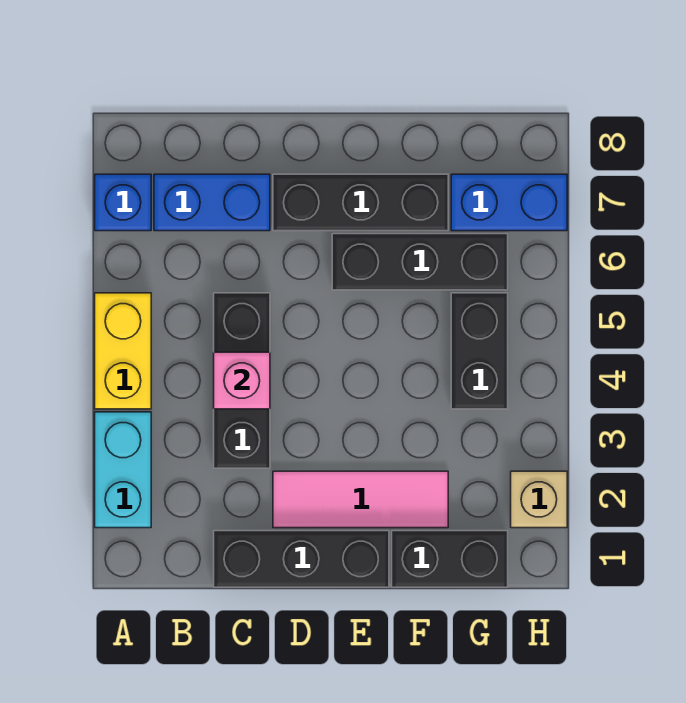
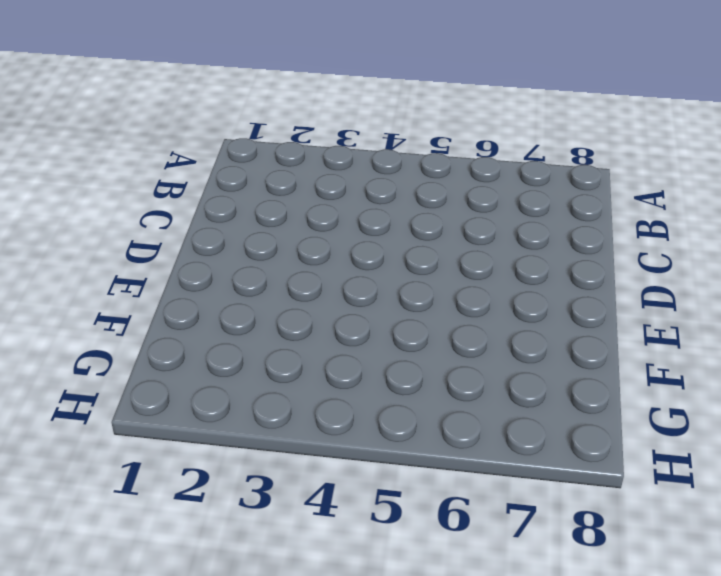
none -> cyan brick A2:A3 level 1
none -> yellow brick A4:A5 level 1
none -> blue brick A7 level 1

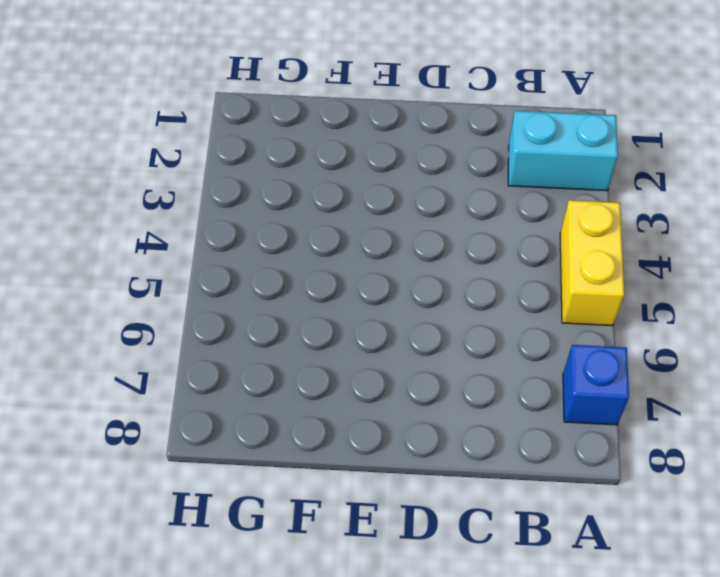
cyan brick A2:B2 level 1 -> cyan brick A2:A3 level 1
none -> blue brick B7:C7 level 1
none -> black brick C1:E1 level 1
none -> black brick C3:C5 level 1

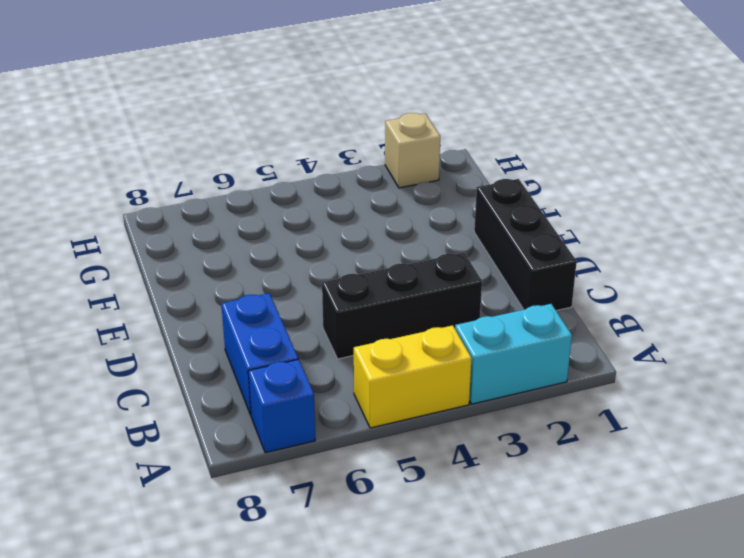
none -> pink tile D2:F2 level 1
none -> black brick D7:F7 level 1
none -> black brick E6:G6 level 1

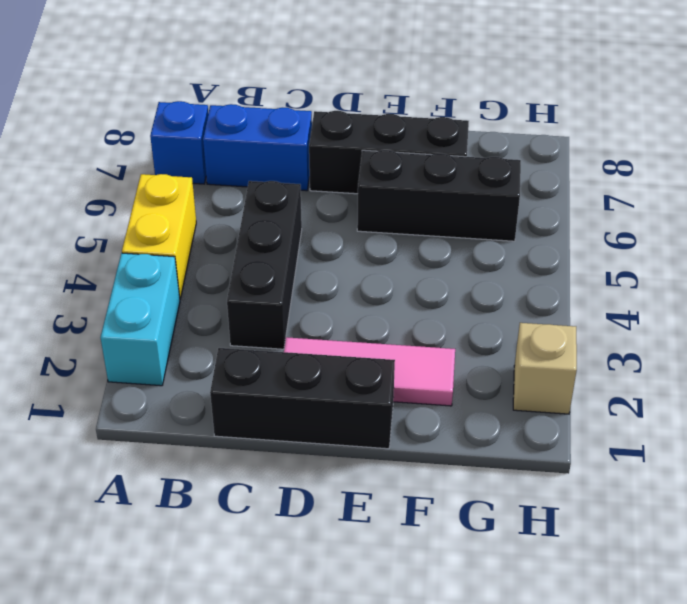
none -> black brick F1:G1 level 1
none -> black brick G4:G5 level 1
none -> blue brick G7:H7 level 1

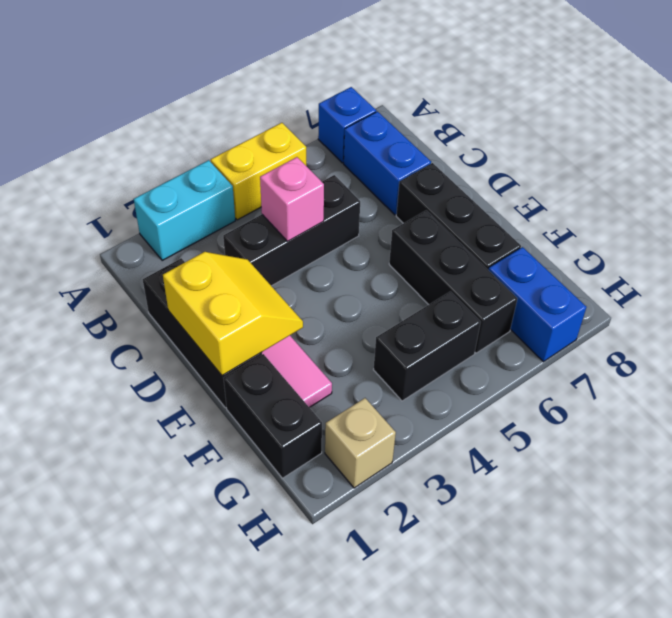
yellow slope D1:E2 level 2 top 1 -> none

